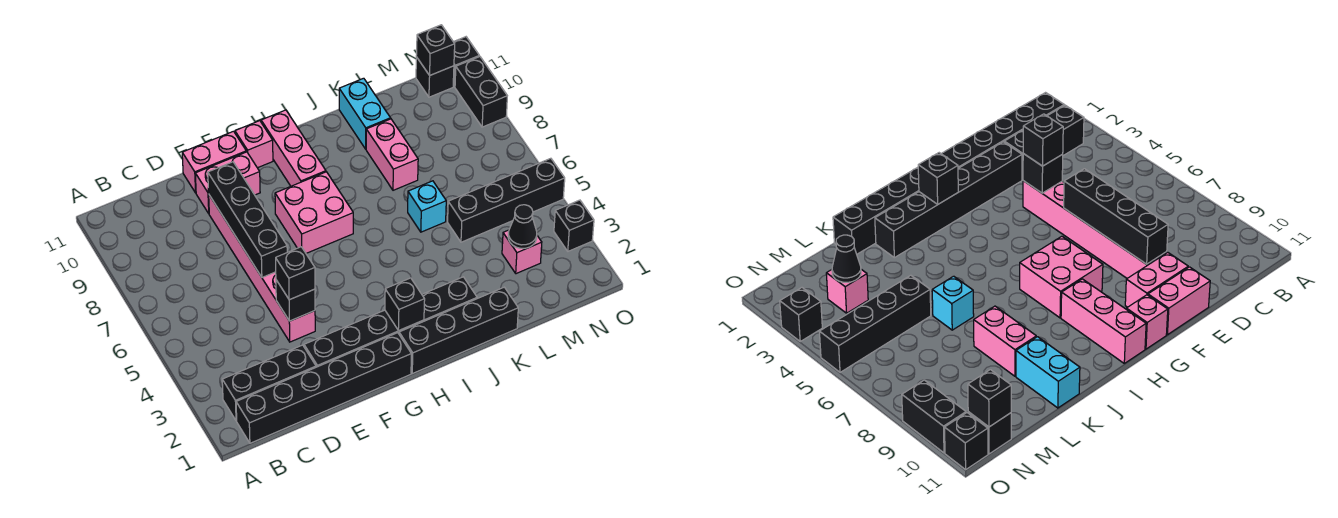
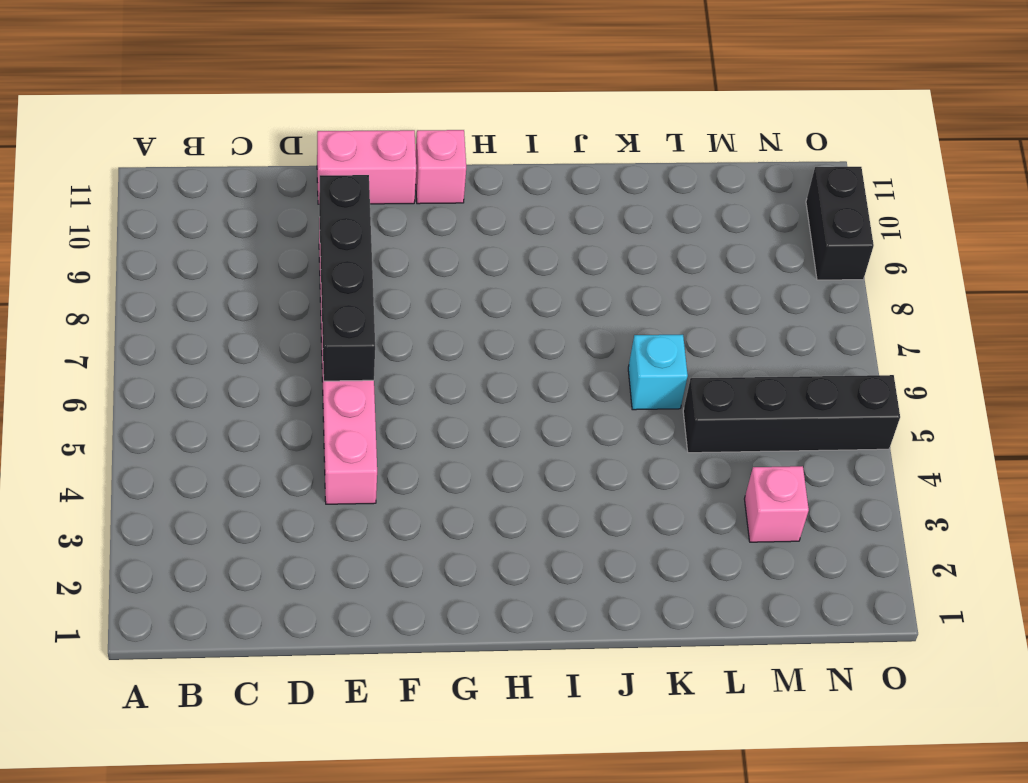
none -> black brick B1:G1 level 1
none -> black brick B2:D2 level 1
none -> black brick E2:J2 level 1

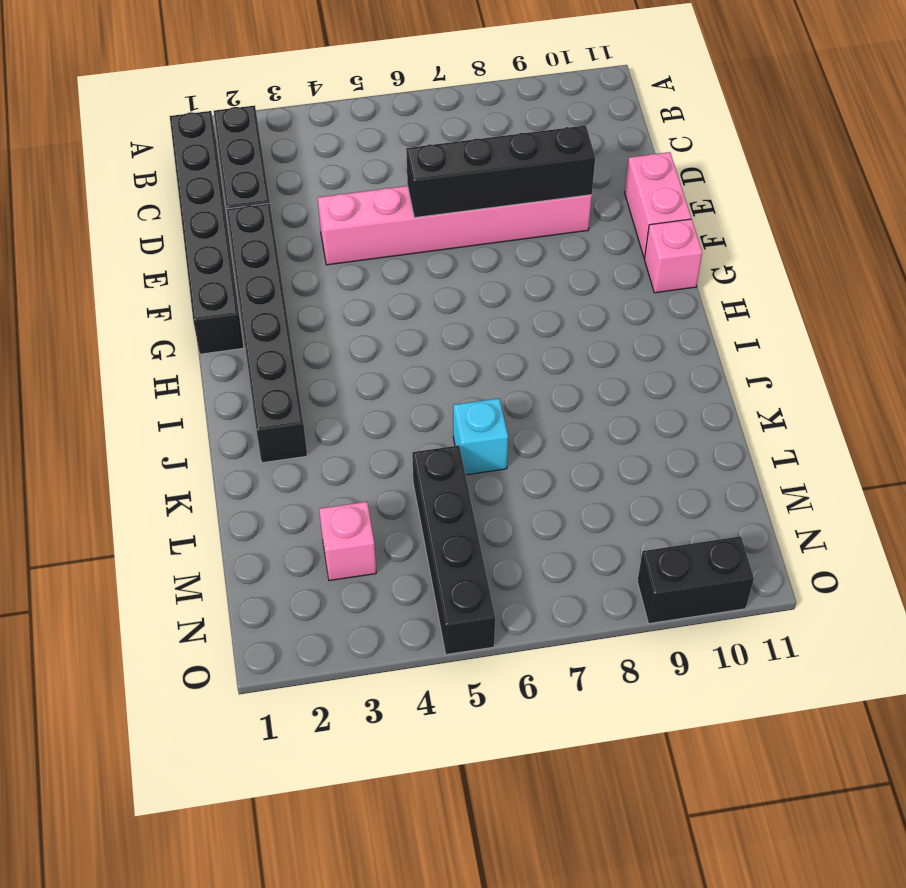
none -> pink brick E10:F10 level 1
none -> pink brick G7:H8 level 1
none -> black brick H1:K1 level 1

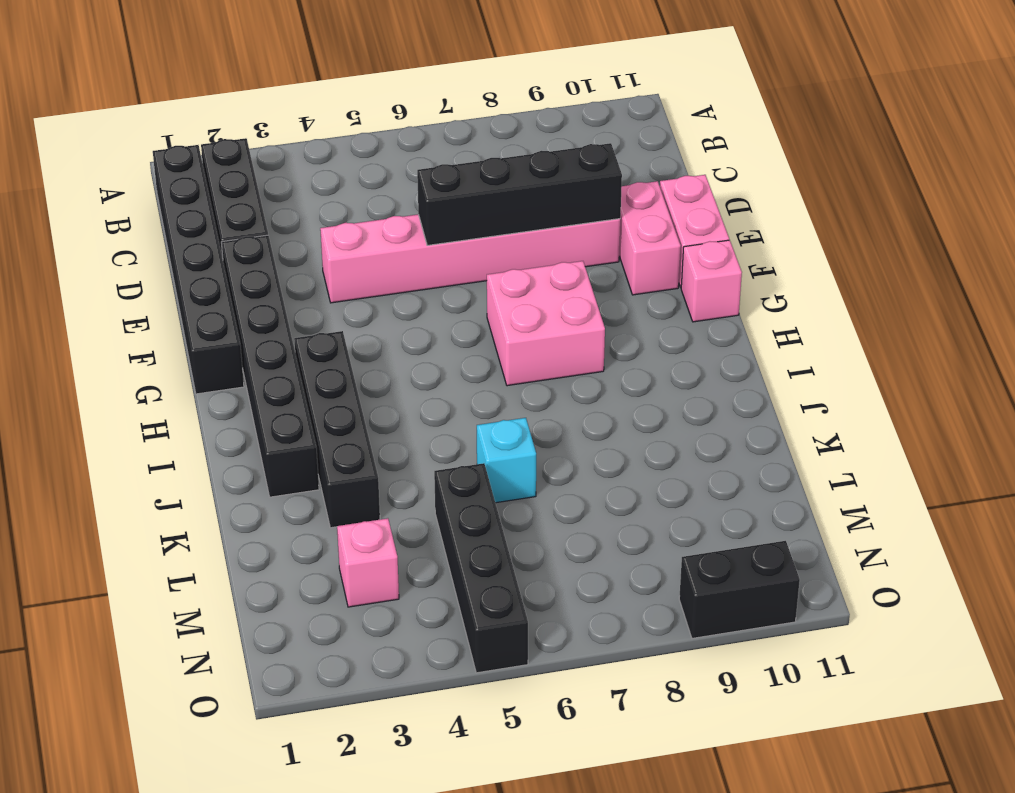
black brick H3:K3 level 1 -> black brick H1:K1 level 1
none -> pink brick H9:H11 level 1
none -> pink brick K8:K9 level 1
none -> cyan brick K10:K11 level 1

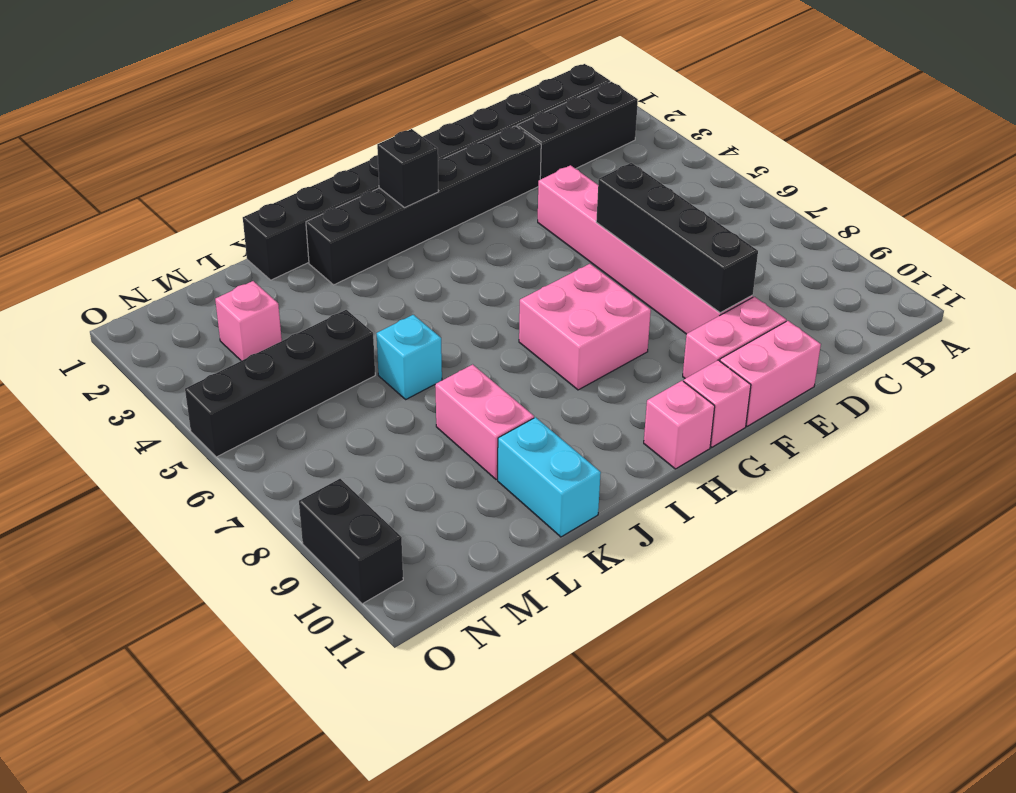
pink brick H11 level 1 -> pink brick H9:H11 level 1
none -> black brick N11 level 1
none -> black brick O3 level 1
none -> black brick O11 level 1

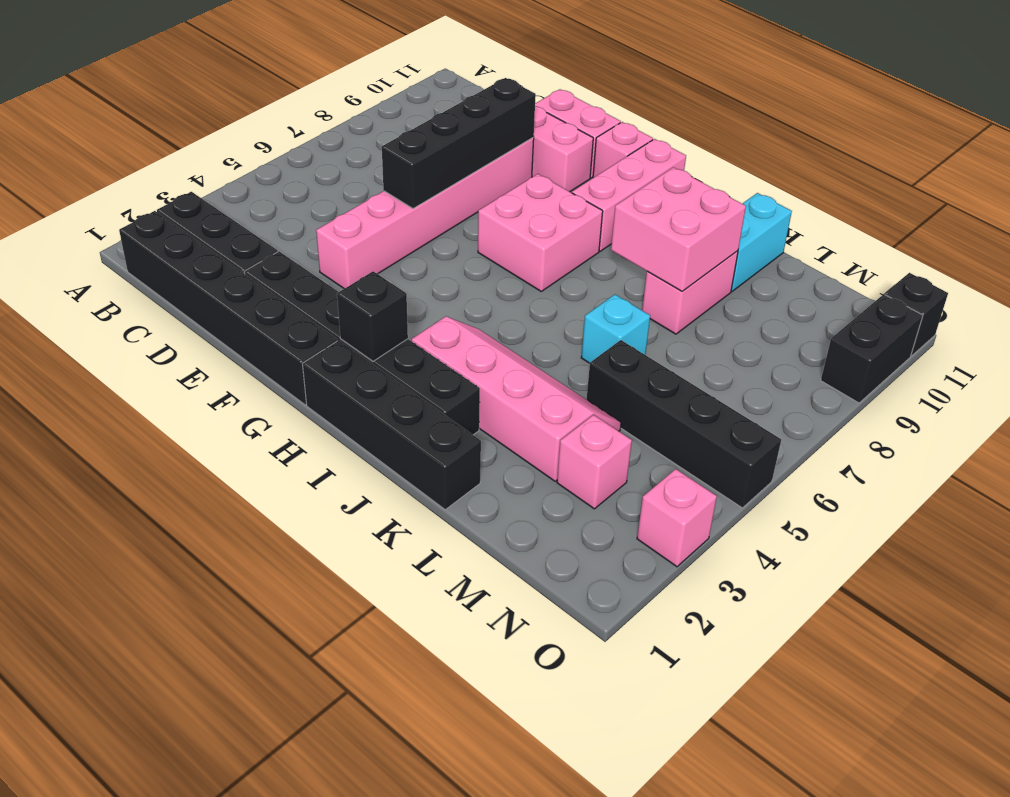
pink slope I3:L4 level 1 top 3 -> none
pink brick J8:K9 level 2 -> none
pink brick O3 level 1 -> black brick O3 level 1
none -> black brick N11 level 1
none -> black brick E4 level 2
none -> black cone M3 level 2

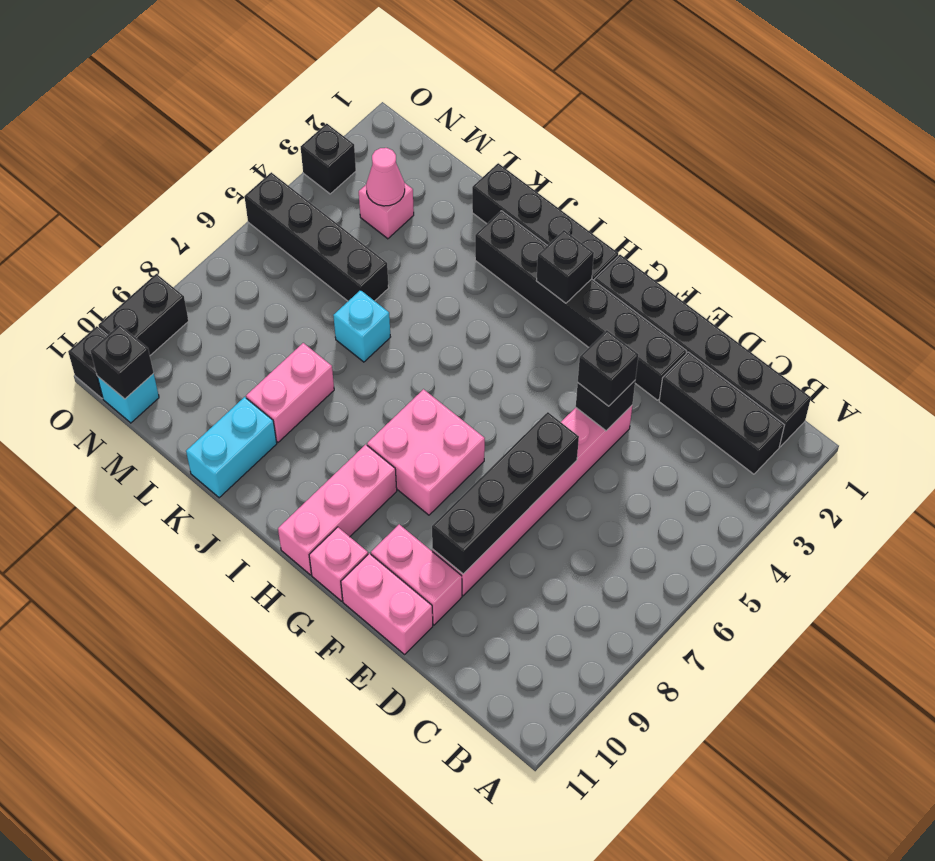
pink cone M3 level 2 -> black cone M3 level 2
cyan brick N11 level 1 -> black brick N11 level 1

